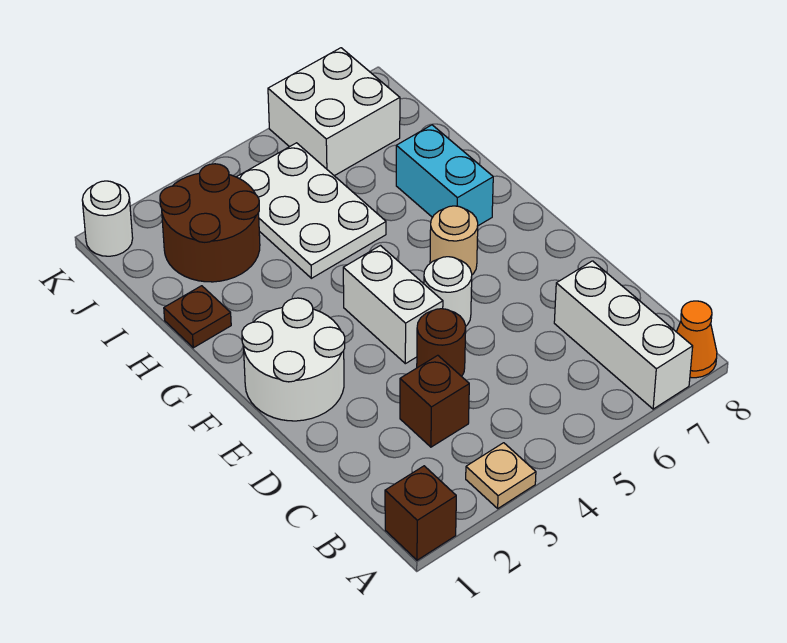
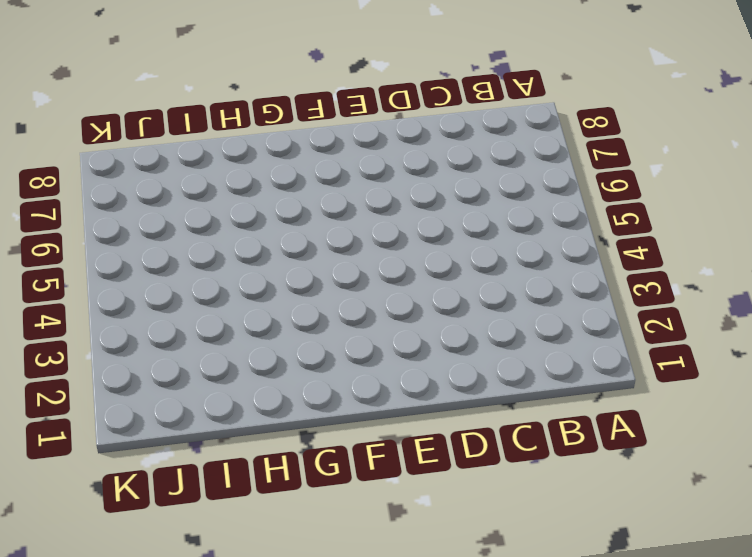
none -> brown brick A1 level 1
none -> tan plate A3 level 1
none -> white brick A7:C7 level 1

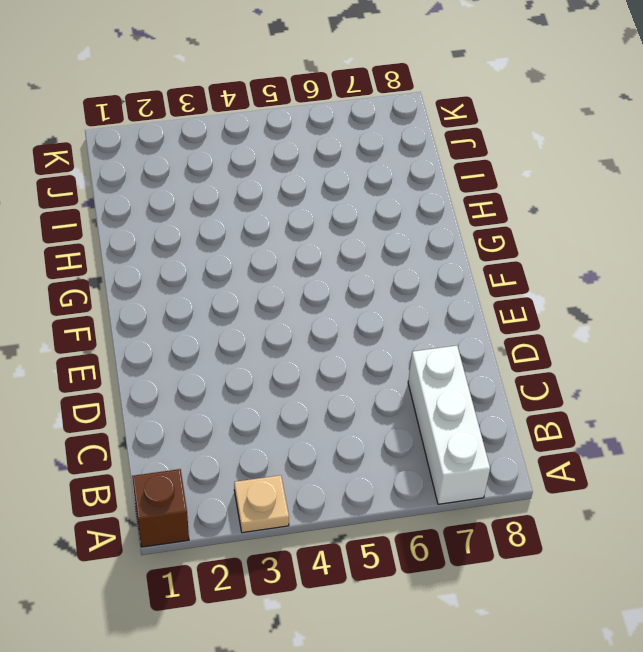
none -> orange cone A8 level 1
none -> brown brick C3 level 1
none -> brown round brick D4 level 1

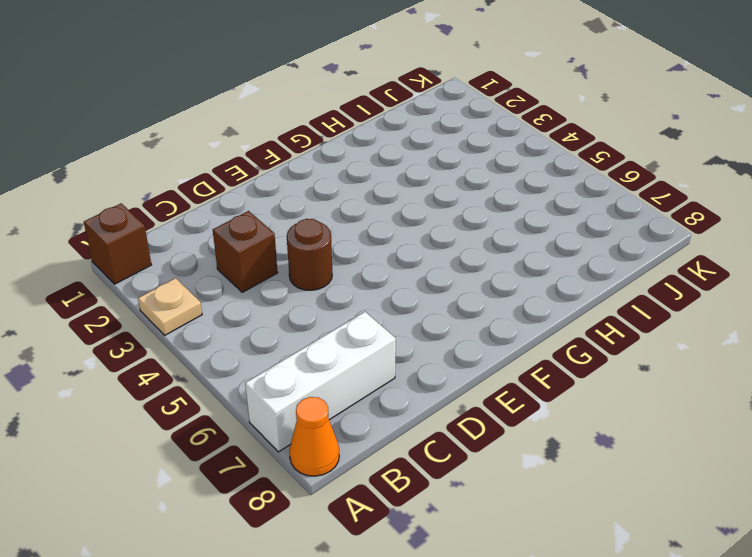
none -> white round brick E1:F2 level 1
none -> white brick E4:F4 level 1
none -> white round brick E5 level 1

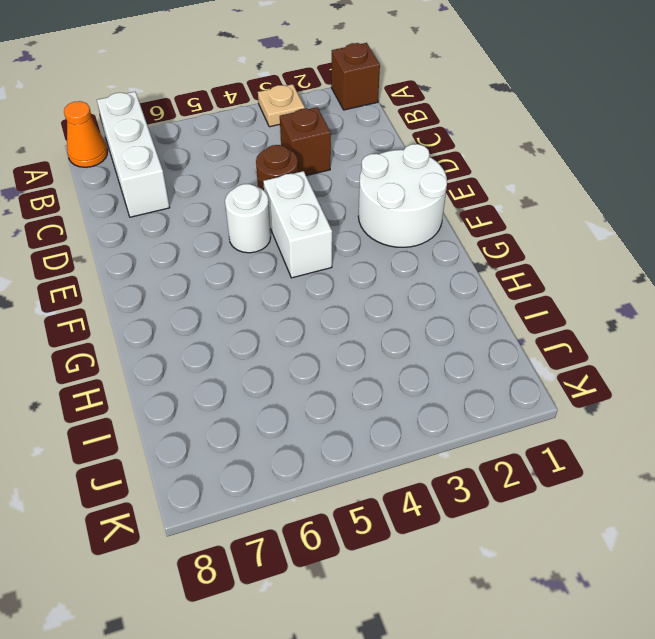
none -> tan round brick F6 level 1
none -> cyan brick G7:H7 level 1
none -> brown plate H1 level 1

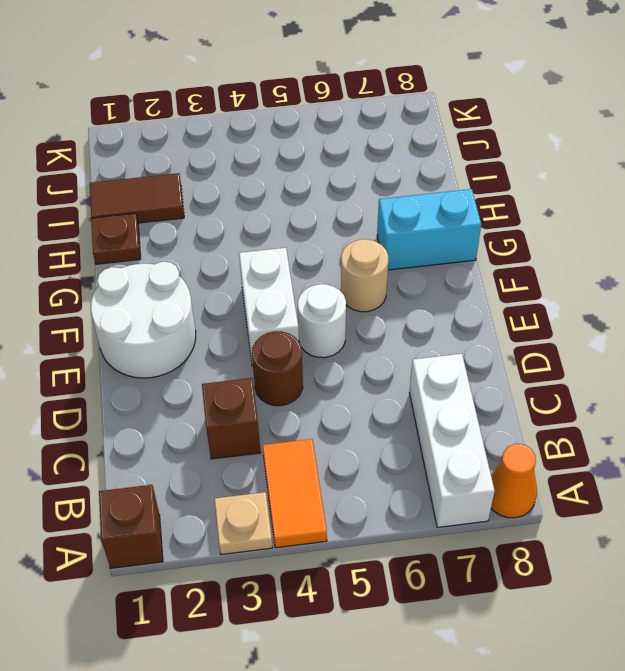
orange tile A4:B4 level 1 -> none
cyan brick G7:G8 level 1 -> cyan brick G7:H7 level 1
brown tile I1:I2 level 1 -> brown round brick I2:J3 level 1
none -> white plate H4:J5 level 1
none -> white brick J6:K7 level 1
none -> white round brick K1 level 1

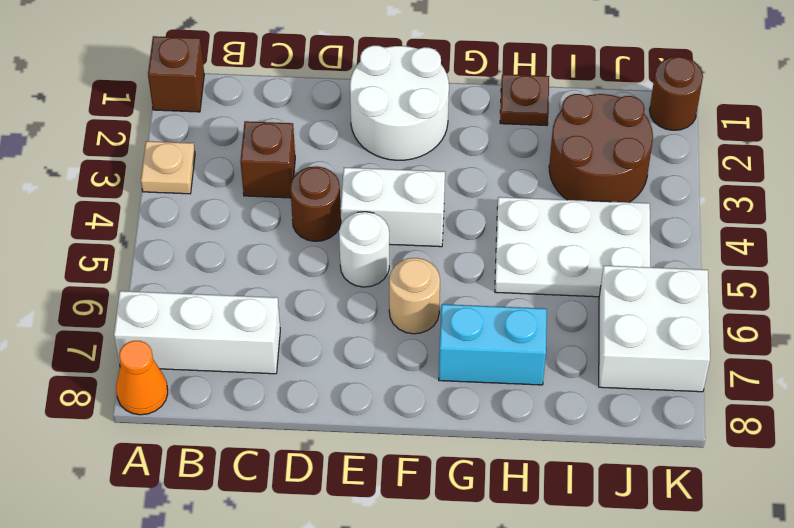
brown round brick K1 level 1 -> white round brick K1 level 1

